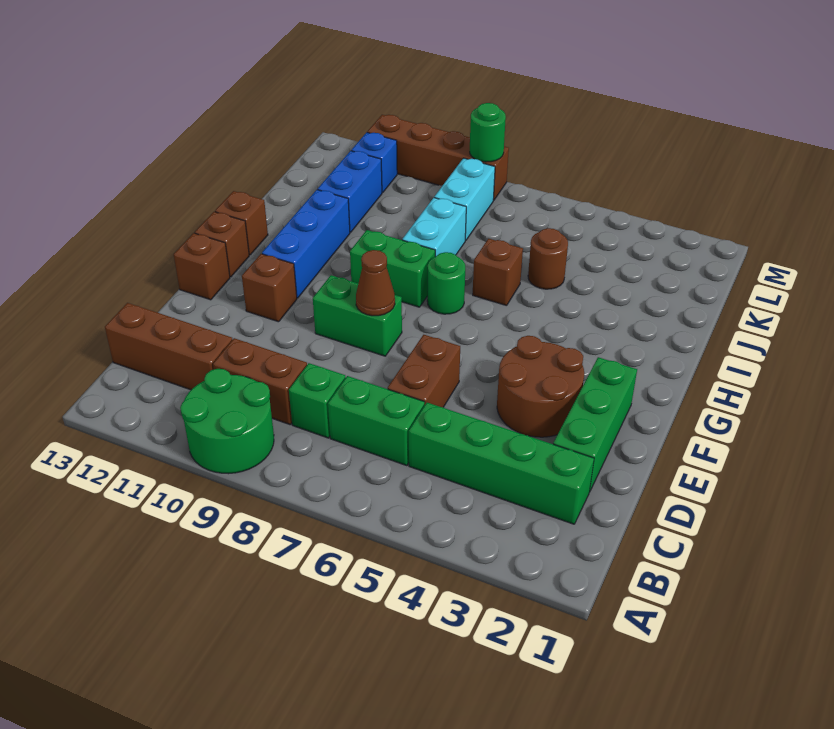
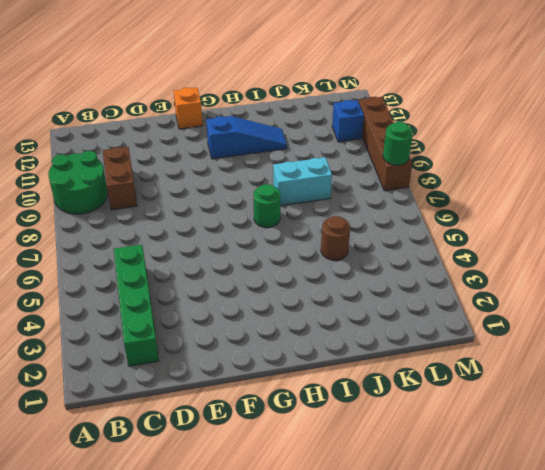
orange brick F13 level 1 -> brown brick F13 level 1
blue slope G11:I11 level 1 top G -> blue brick G11:I11 level 1
none -> green brick C6:C7 level 1
none -> green brick C8 level 1
none -> brown brick C11:C13 level 1

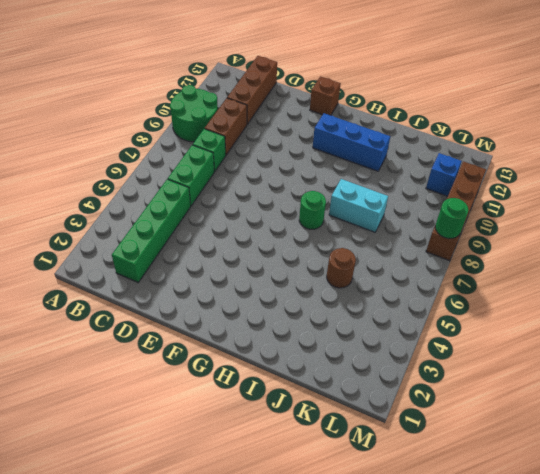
none -> green brick D2:F2 level 1
none -> brown brick D6:E6 level 1
none -> brown round brick E3:F4 level 1

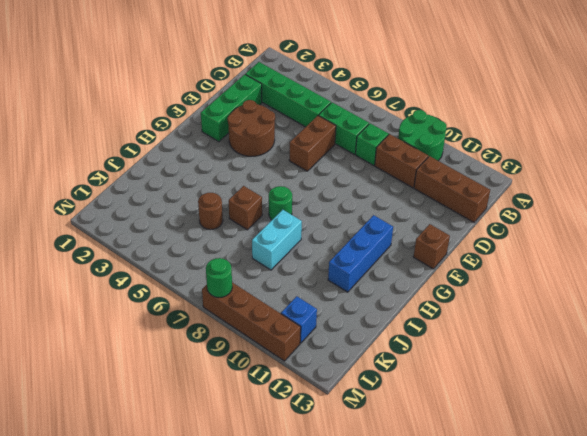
none -> green brick F8:F9 level 1
none -> brown brick F11 level 1
none -> brown brick G13 level 1

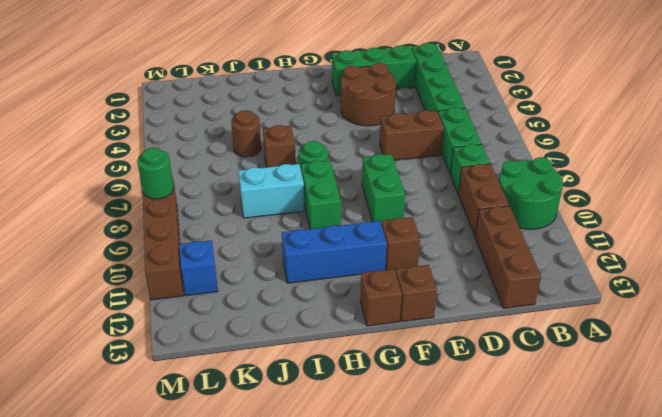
none -> brown brick H13 level 1
none -> blue brick J11:K11 level 1
none -> cyan brick K8:L8 level 1

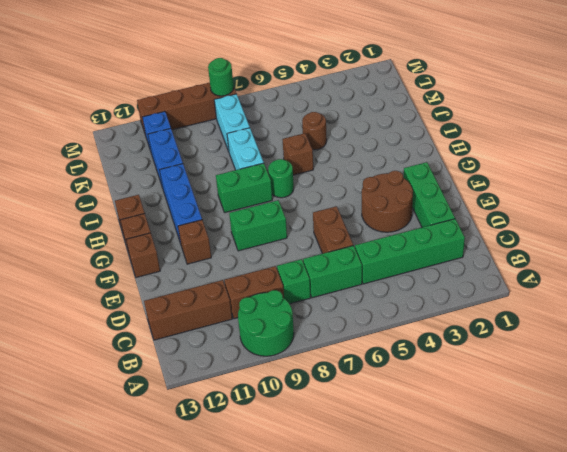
none -> brown cone F8 level 2

